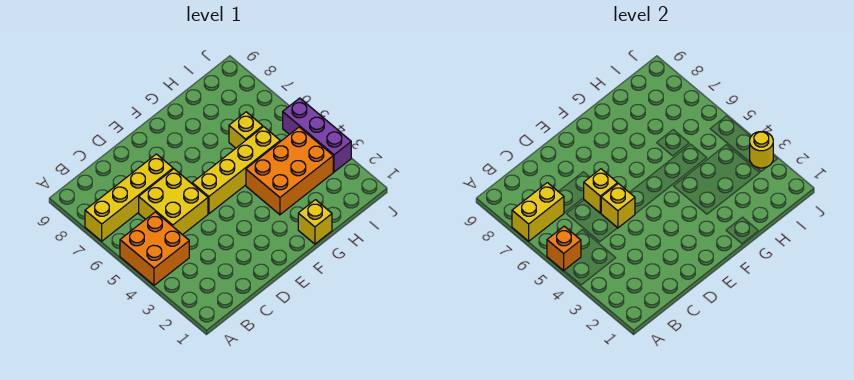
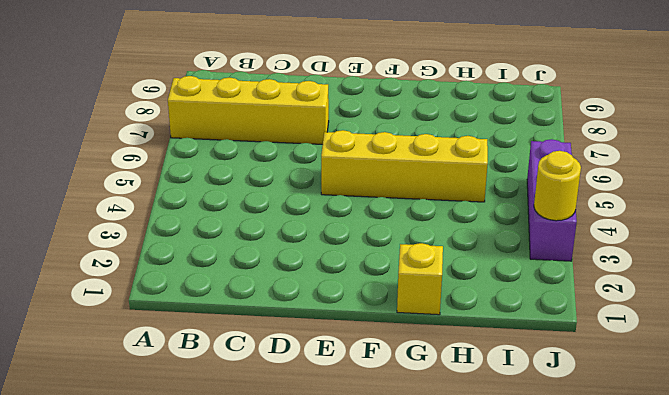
none -> orange brick A4:B5 level 1
none -> yellow brick C5:D6 level 1
none -> orange brick G3:I4 level 1

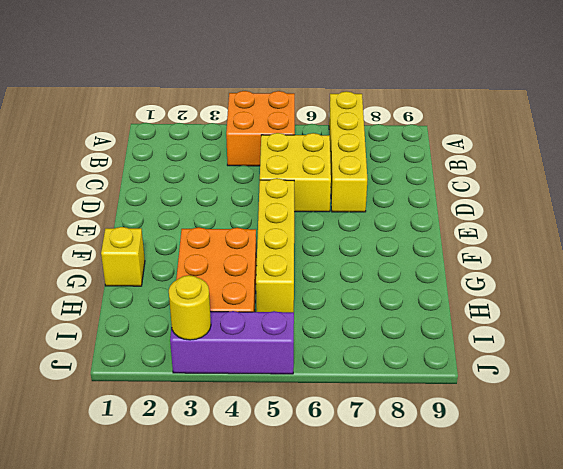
none -> yellow brick H6 level 1
none -> orange brick A5 level 2
none -> yellow brick A7:B7 level 2

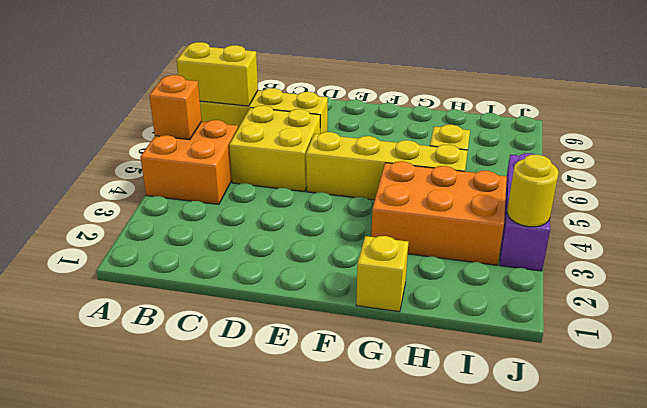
none -> yellow brick D5 level 2
none -> yellow brick D6 level 2

